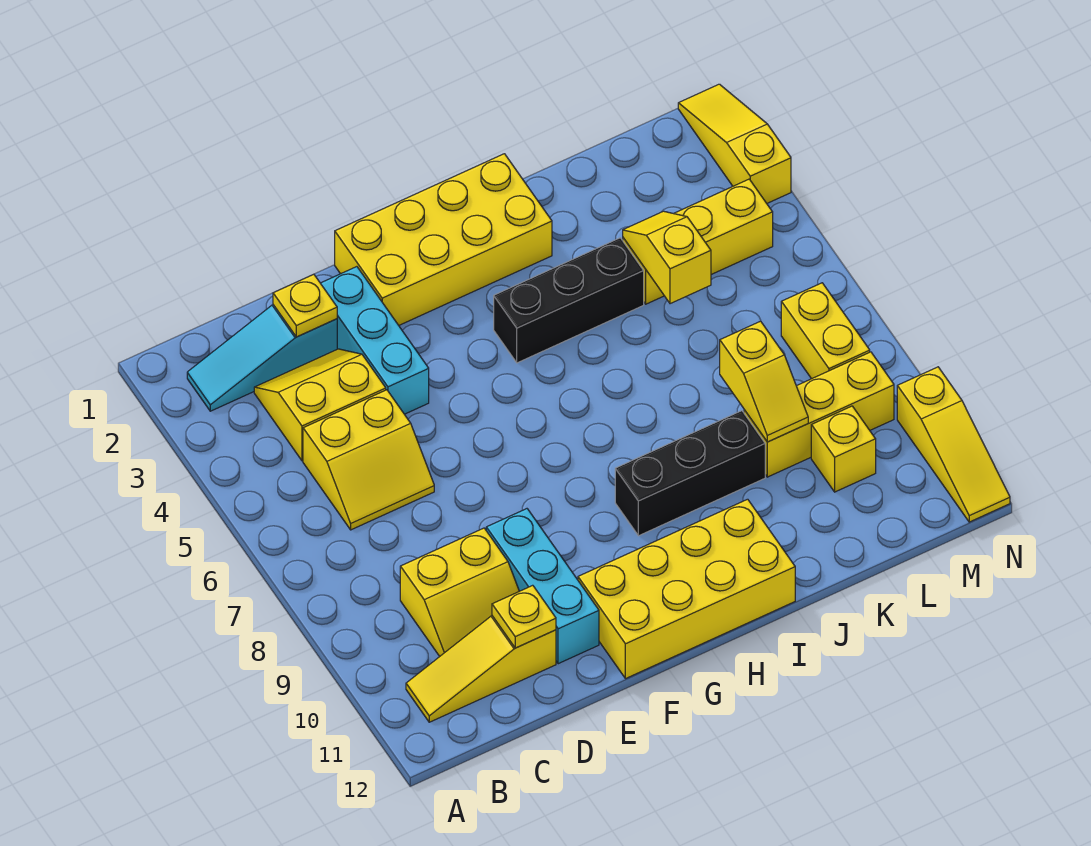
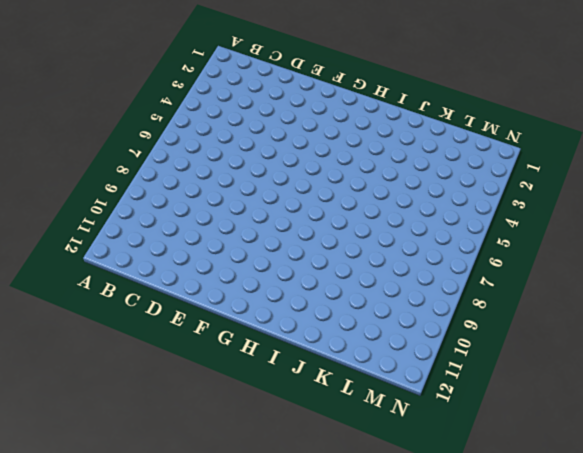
none -> cyan slope B2:D2 level 1 top D
none -> yellow slope B11:D11 level 1 top D
none -> yellow slope C3:D4 level 1 top 4

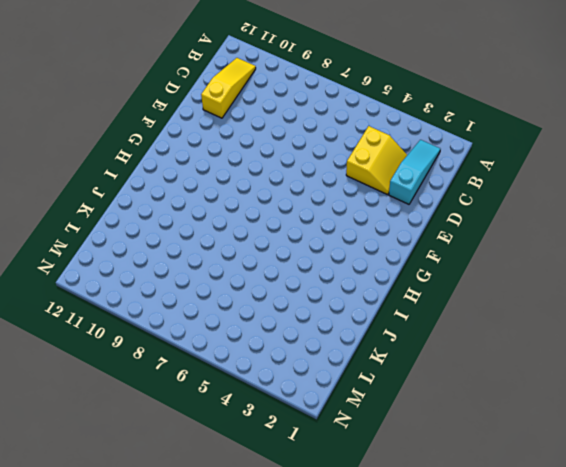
none -> yellow slope C5:D6 level 1 top 5
none -> yellow slope C9:D10 level 1 top 9
none -> cyan brick E2:E4 level 1

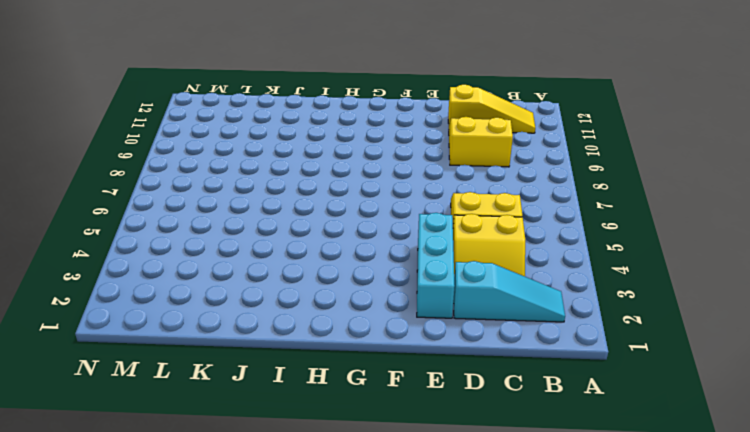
none -> cyan brick E9:E11 level 1
none -> yellow brick F1:I2 level 1
none -> yellow brick F11:I12 level 1

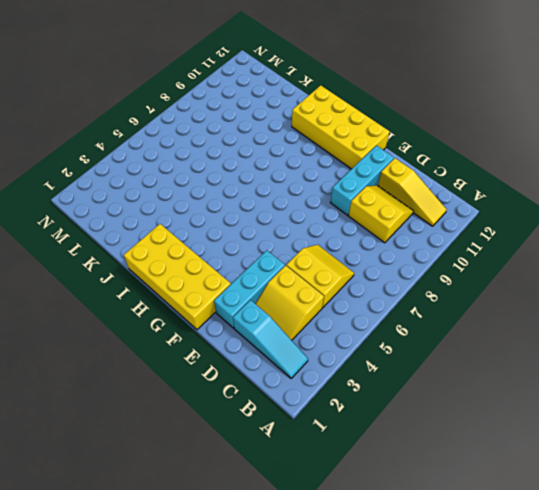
none -> black brick H4:J4 level 1
none -> black brick H9:J9 level 1
none -> yellow brick K4:M4 level 1

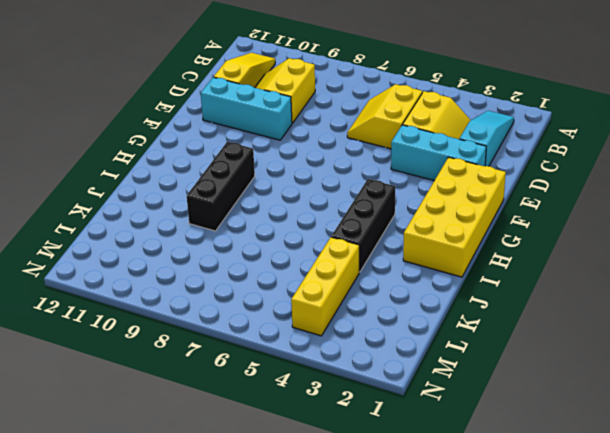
none -> yellow brick F11:I12 level 1
none -> yellow brick K9:M9 level 1
none -> yellow brick L10 level 1

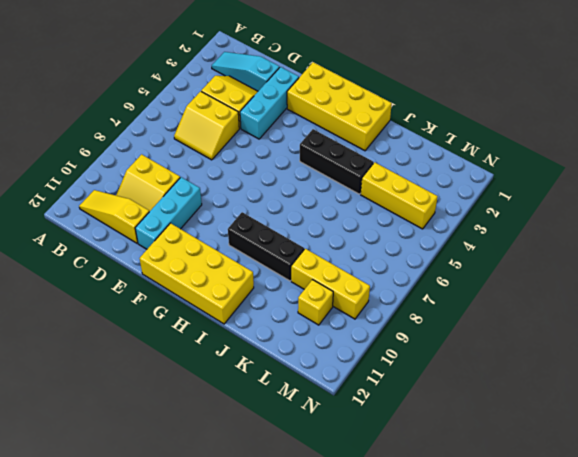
none -> yellow brick M7:M8 level 1
none -> yellow slope N1:N3 level 1 top 3
none -> yellow slope N10:N12 level 1 top 10

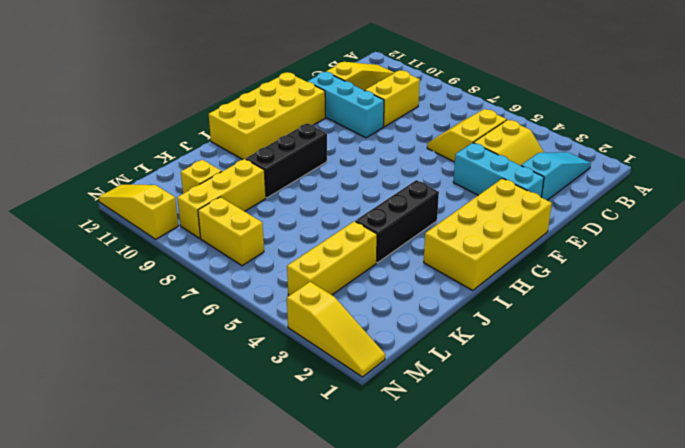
none -> yellow plate D2 level 2
none -> yellow plate D11 level 2
none -> yellow slope K4:K5 level 2 top 5

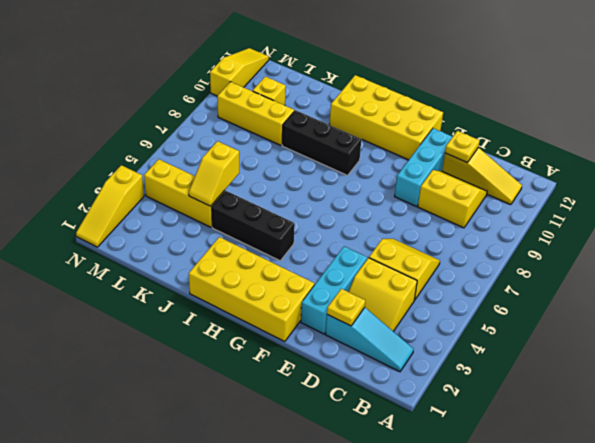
none -> yellow brick M7:M8 level 1
none -> yellow slope K8:K9 level 2 top 8

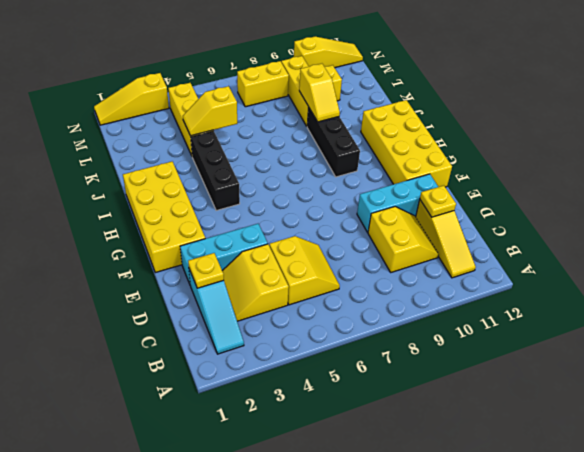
yellow slope J9:K9 level 2 top K -> yellow slope K8:K9 level 2 top 8

